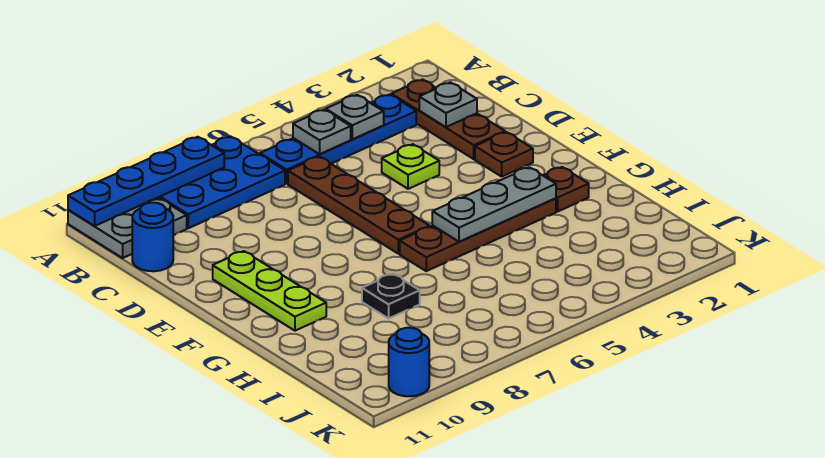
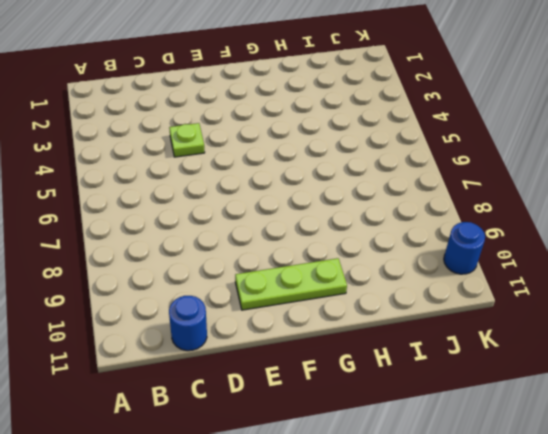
none -> blue plate A7:B9 level 1
none -> grey plate A10:B11 level 1
none -> brown plate B2:D2 level 1

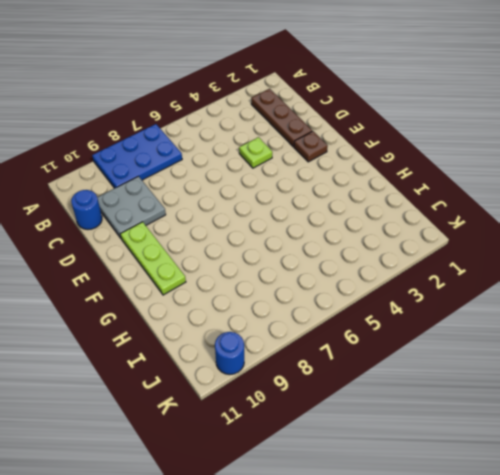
grey plate C9:D10 level 1 -> grey plate A10:B11 level 1
none -> blue plate B3:B6 level 1
none -> brown plate C6:F6 level 1
none -> brown plate G2 level 1

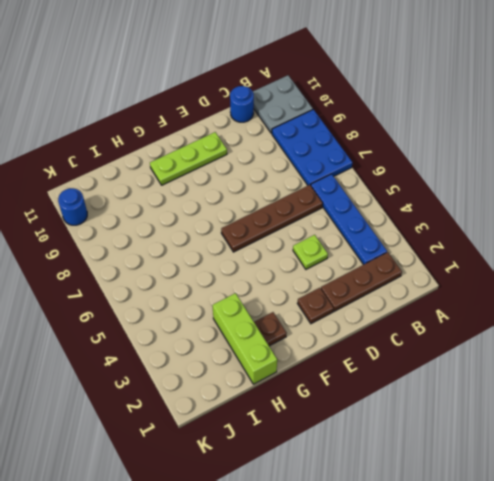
lime brick H1:H3 level 1 -> none
none -> brown plate G3:G6 level 1
none -> black plate H8 level 1
none -> blue plate A8:A11 level 2

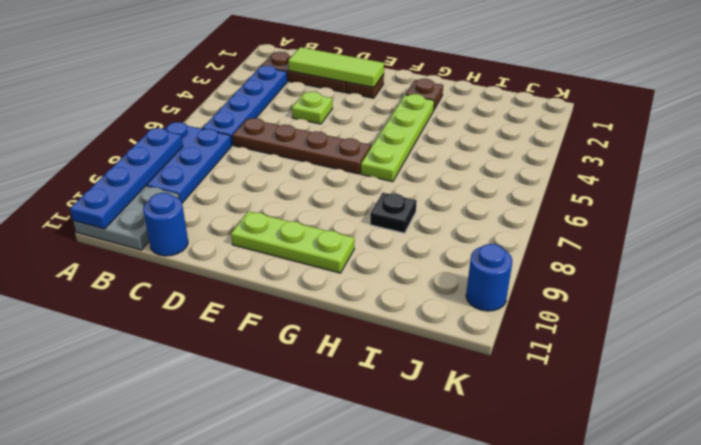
lime tile C2:E2 level 2 -> grey plate C2 level 2
lime plate G3:G6 level 1 -> brown plate G3:G6 level 1
none -> grey plate B4 level 2
none -> grey plate B5 level 2
none -> grey plate G3:G5 level 2

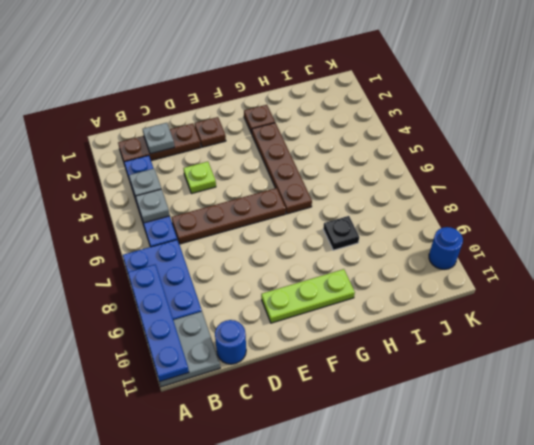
none -> grey plate G3:G5 level 2

